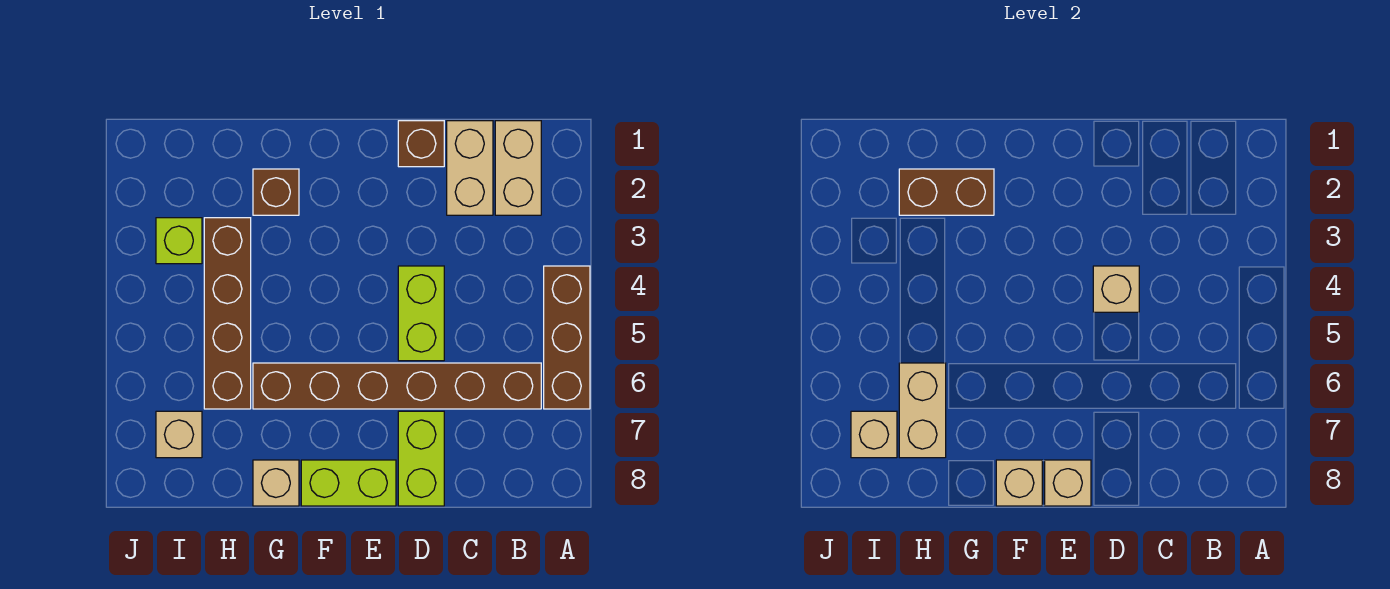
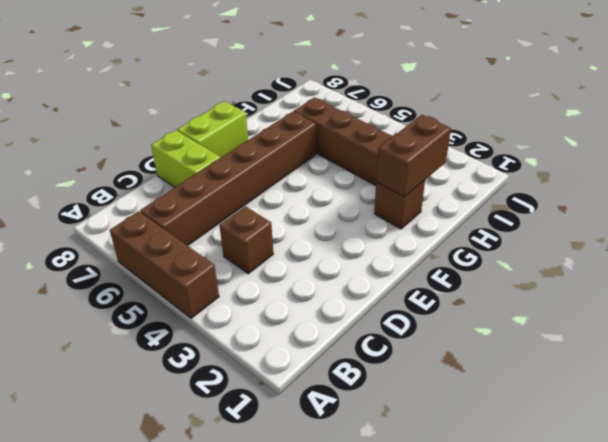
brown brick C4 level 1 -> brown brick D1 level 1
none -> tan brick B1:B2 level 1
none -> tan brick C1:C2 level 1
none -> lime brick D4:D5 level 1

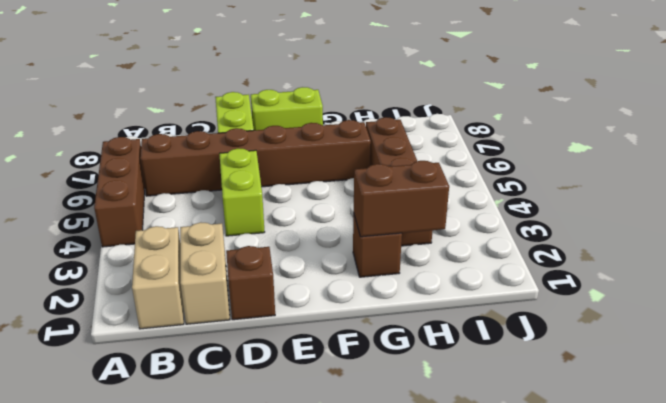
none -> tan brick G8 level 1
none -> lime brick I3 level 1
none -> tan brick I7 level 1

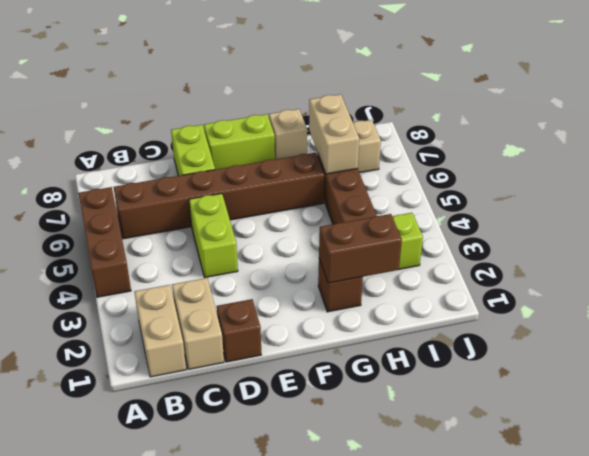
none -> tan brick D4 level 2
none -> tan brick E8 level 2
none -> tan brick F8 level 2

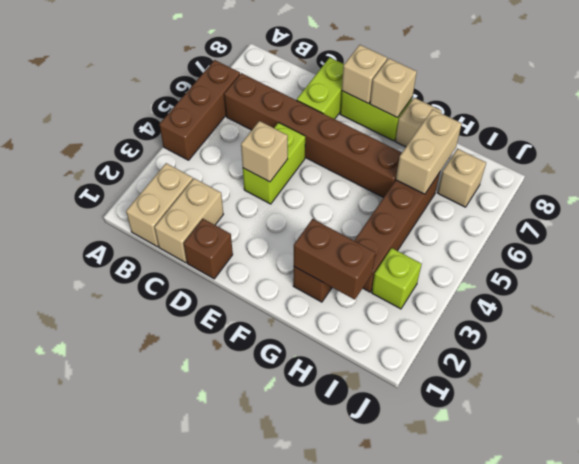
none -> tan brick I7 level 2

